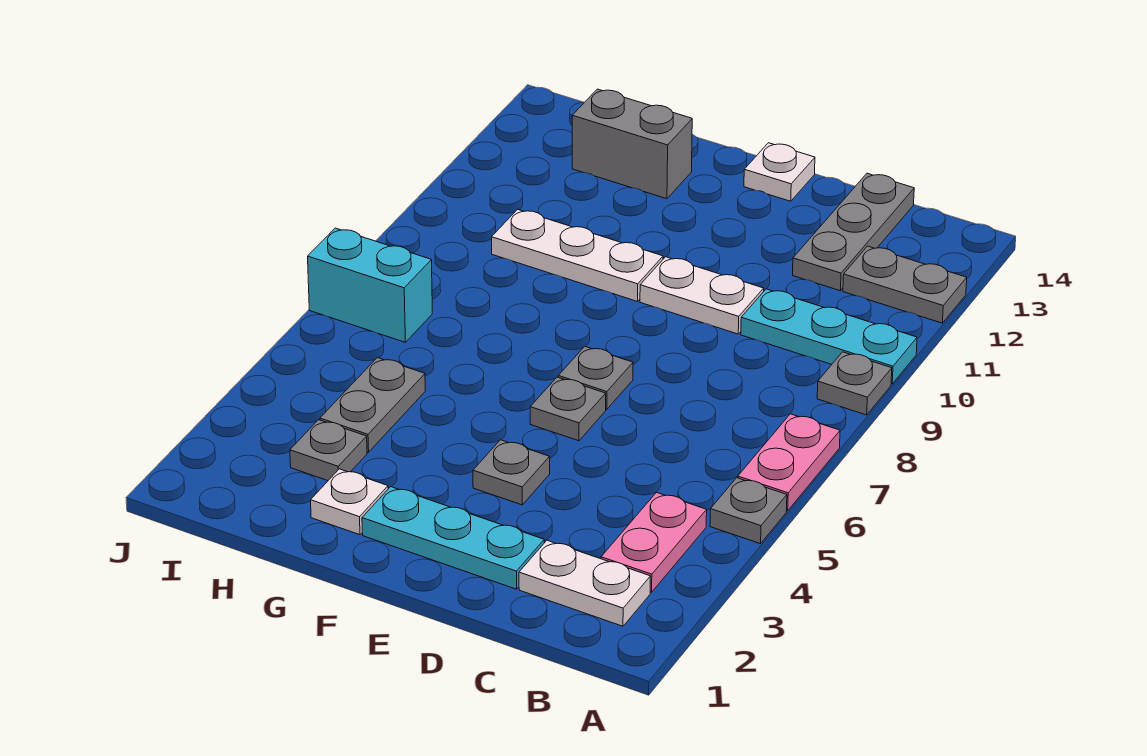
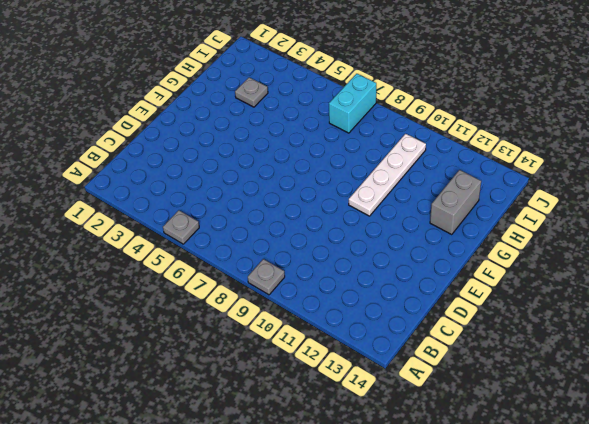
white plate F10:I10 level 1 -> white plate F10:H10 level 1
none -> pink plate A6:A7 level 1
none -> cyan plate A10:C10 level 1
none -> grey plate A12:B12 level 1

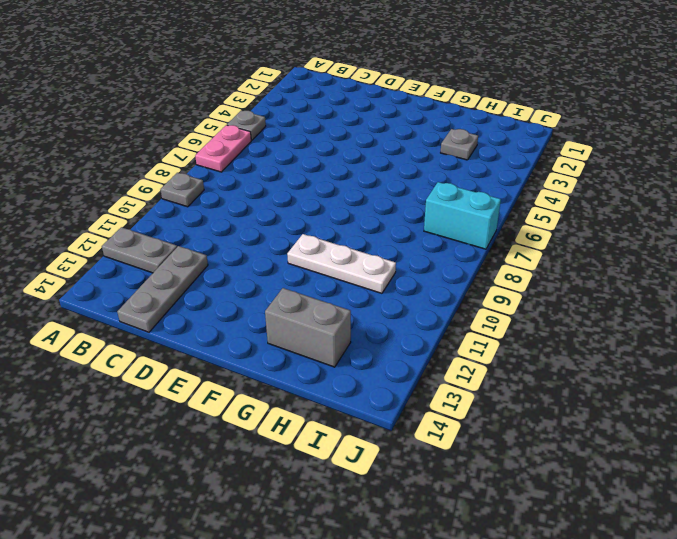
none -> cyan plate A10:C10 level 1
none -> white plate B2:C2 level 1
none -> pink plate B3:B4 level 1

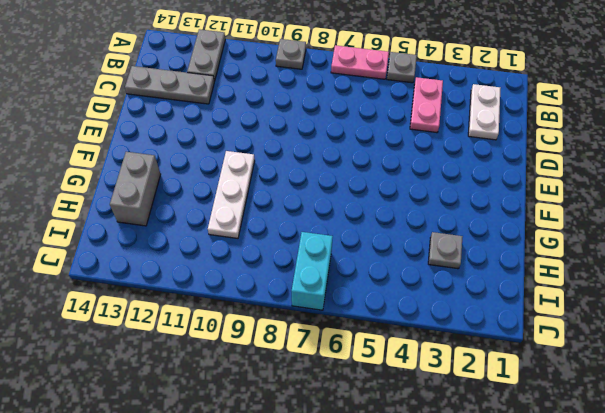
pink plate B4:C4 level 1 -> pink plate B3:B4 level 1
none -> cyan plate A10:C10 level 1
none -> cyan plate D2:F2 level 1
none -> white plate D10:E10 level 1

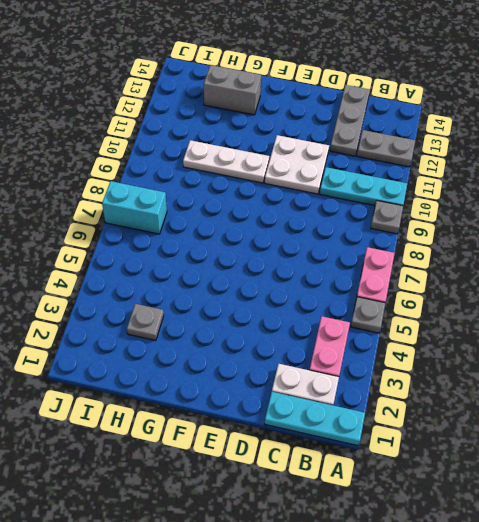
cyan plate A1:C1 level 1 -> cyan plate D2:F2 level 1
white plate D10:E11 level 1 -> white plate D10:E10 level 1
none -> grey plate E4 level 1
none -> grey plate E6 level 1
none -> grey plate E7 level 1

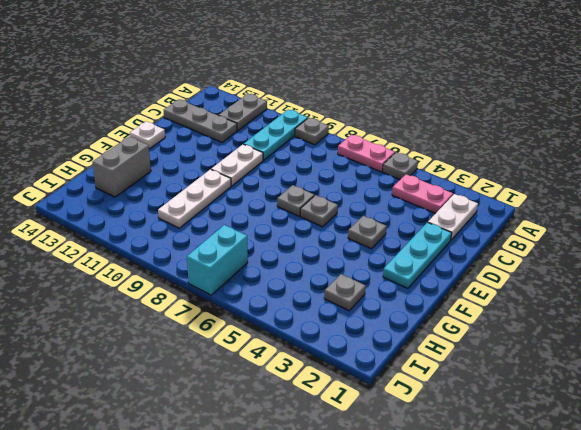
none -> white plate G2 level 1
none -> grey plate H4:H5 level 1

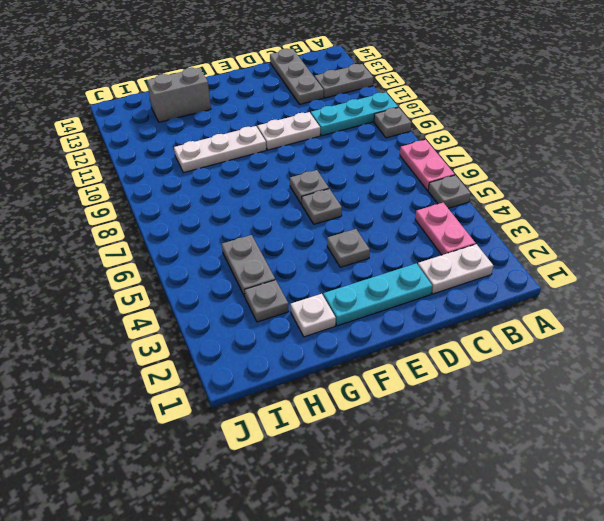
none -> white plate E14 level 1
none -> cyan brick I7:J7 level 1

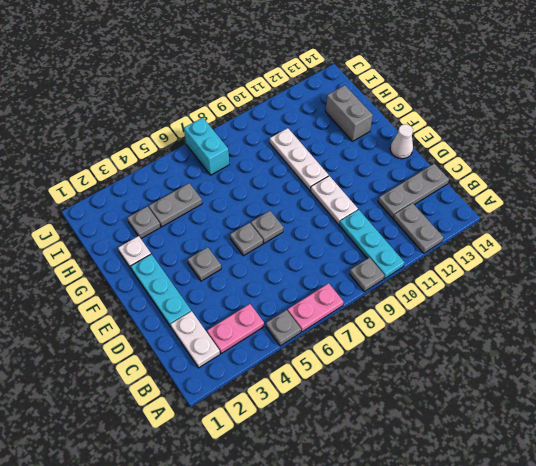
white cone E14 level 1 -> white plate E14 level 1

